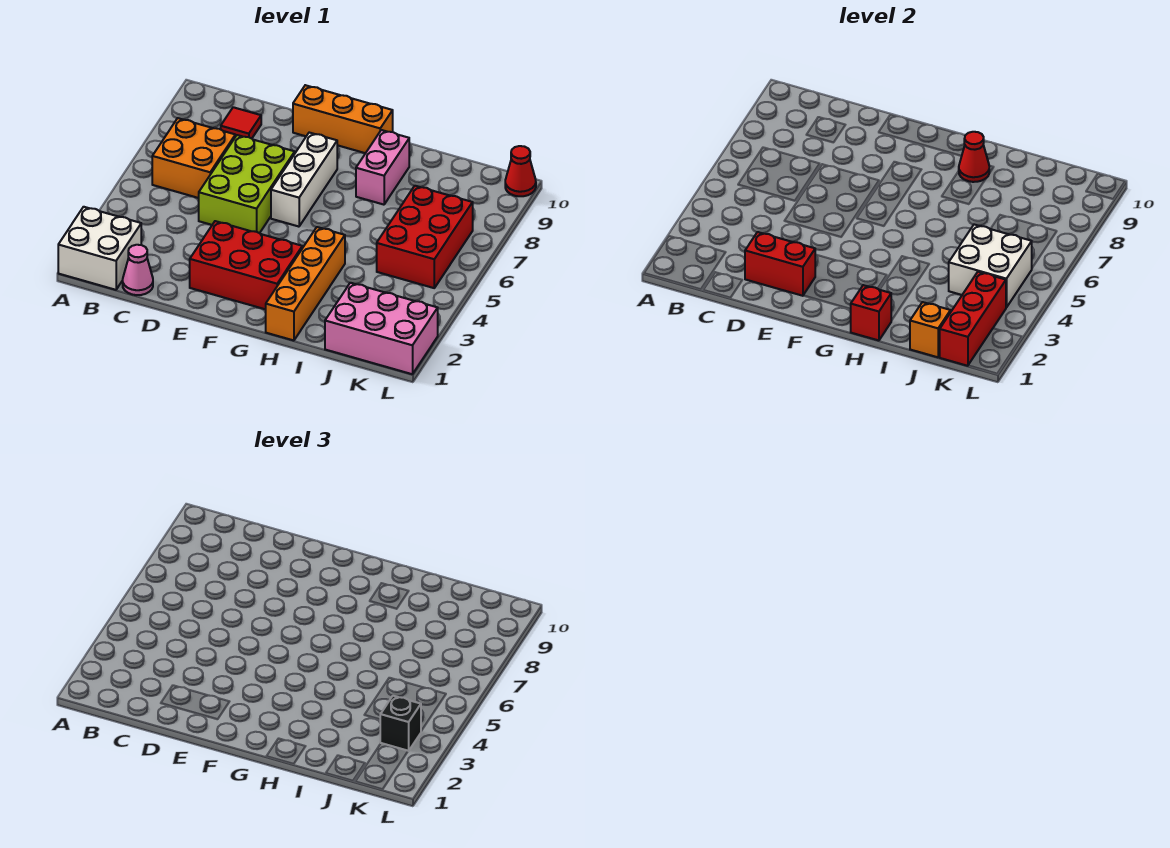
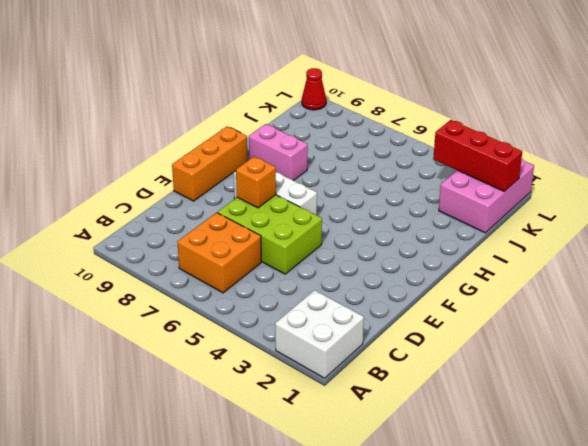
orange brick E7 level 2 -> orange brick J1 level 2
none -> pink cone C1 level 1
none -> red tile C9 level 1
none -> red brick E2:G3 level 1

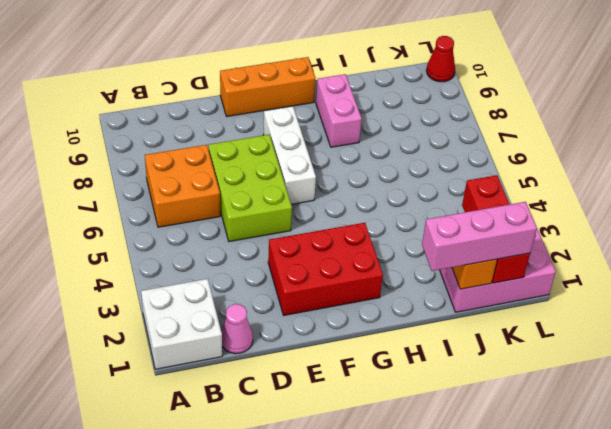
pink brick I1:K1 level 3 -> none
none -> red tile C9 level 1
none -> orange brick H1:H4 level 1
none -> red brick J5:K7 level 1

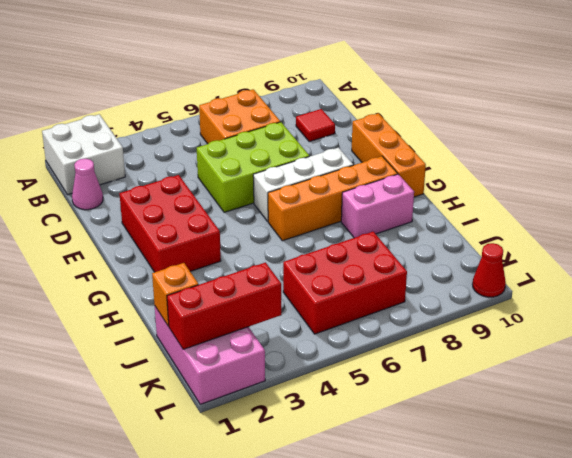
orange brick G6:G9 level 1 -> orange brick H1:H4 level 1
none -> red brick D2:E2 level 2
none -> red brick H1 level 2
none -> red cone H9 level 2

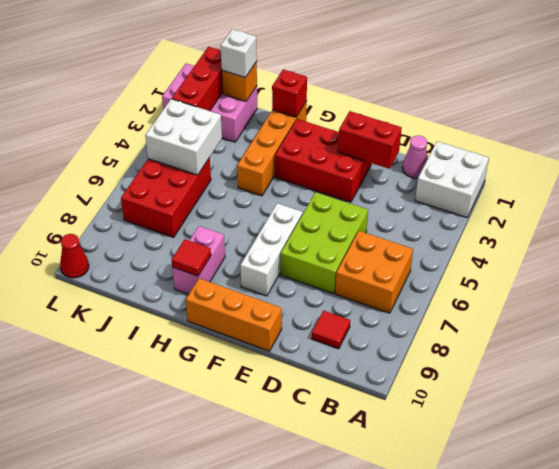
red tile H9 level 2 -> red cone H9 level 2
white brick J1 level 3 -> none
none -> black brick K3 level 3

